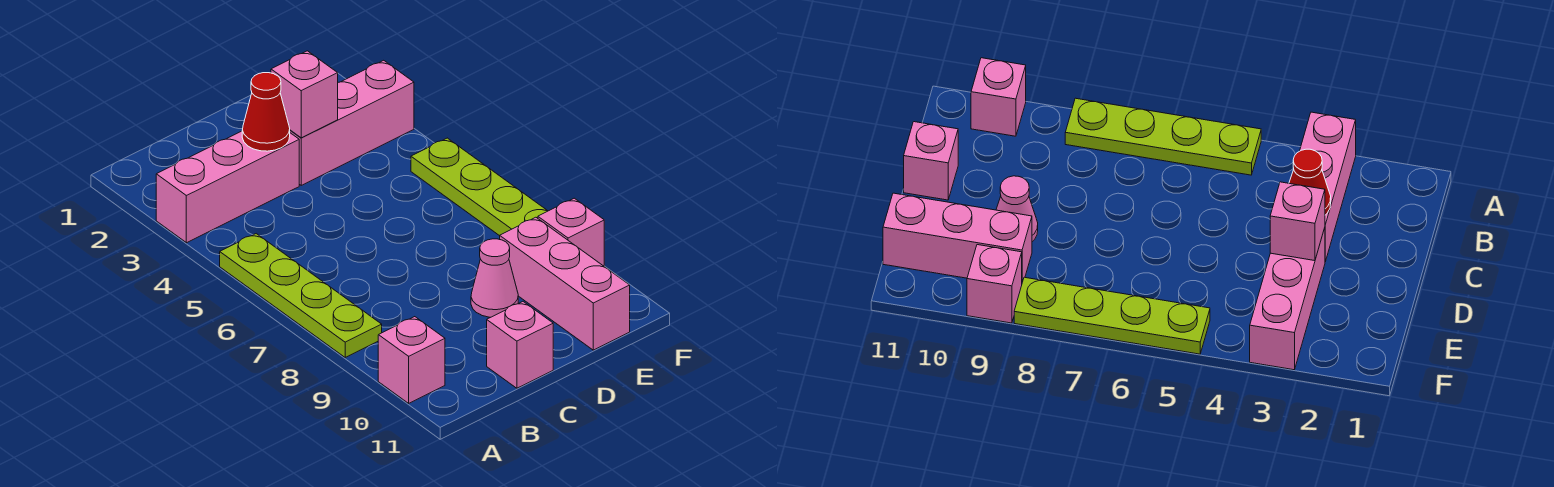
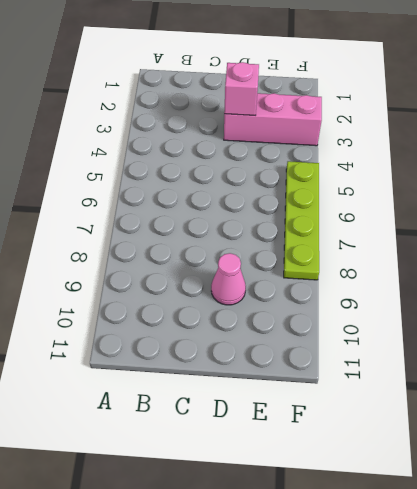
none -> pink brick A3:C3 level 1
none -> lime plate A5:A8 level 1

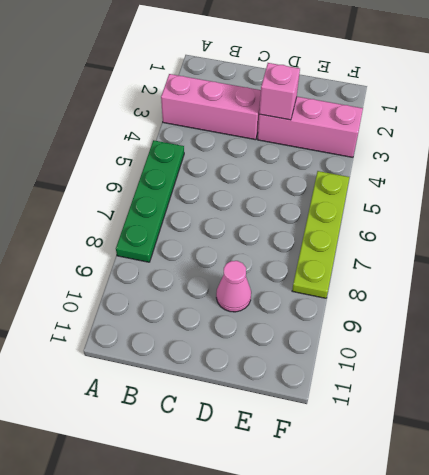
green plate A5:A8 level 1 -> lime plate A5:A8 level 1
none -> pink brick A10 level 1
none -> pink brick C11 level 1

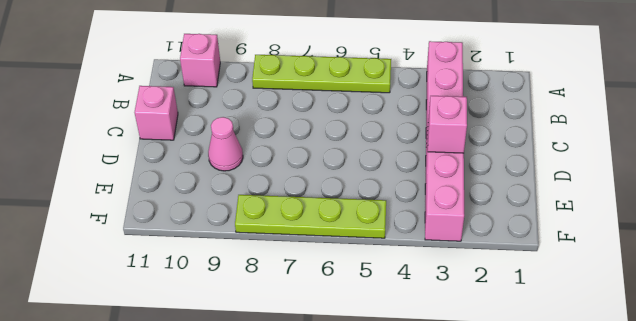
none -> pink brick E9:E11 level 1
none -> pink brick F9 level 1

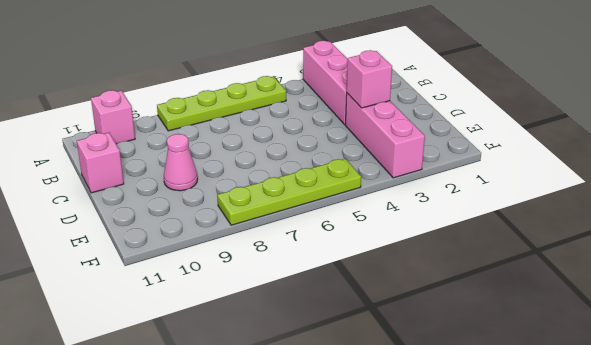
none -> pink brick E9:E11 level 1
none -> pink brick F9 level 1

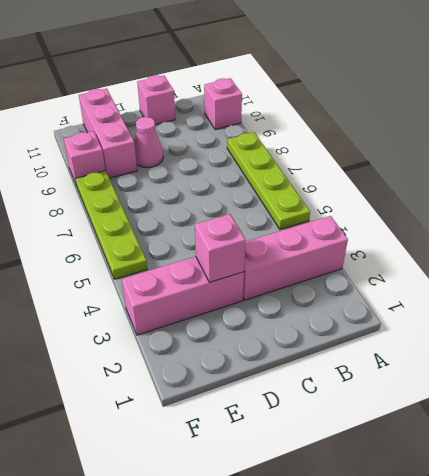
none -> red cone C3 level 2

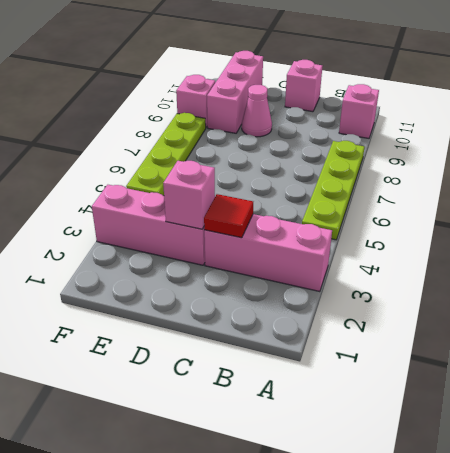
red tile C3 level 2 -> red cone C3 level 2

